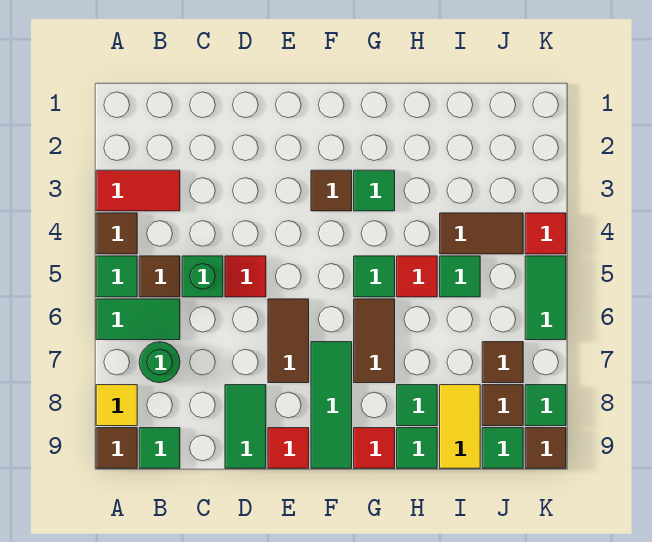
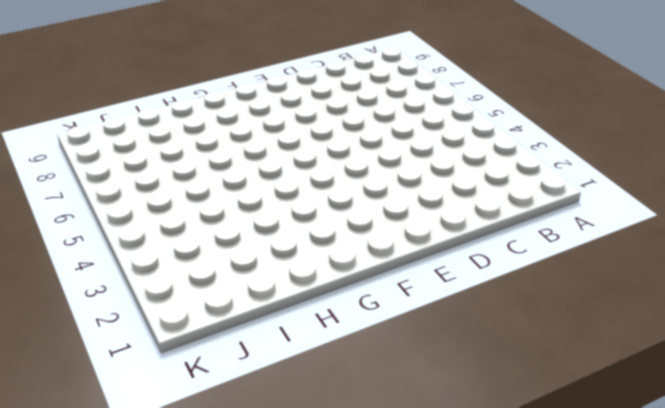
none -> red tile A3:B3 level 1
none -> brown tile A4 level 1
none -> green tile A5 level 1
none -> green tile A6:B6 level 1

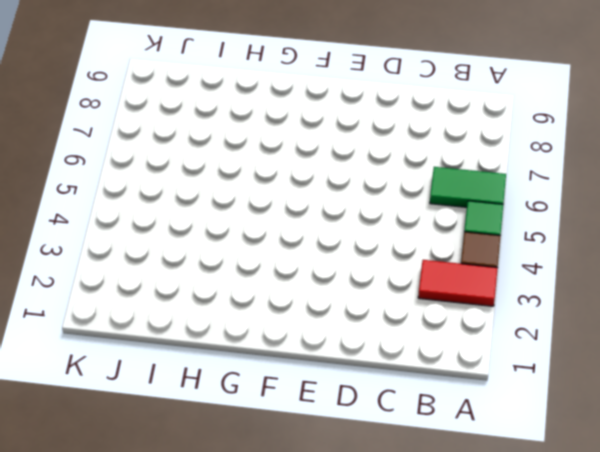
none -> yellow tile A8 level 1
none -> brown tile A9 level 1
none -> brown tile B5 level 1
none -> green round brick B7 level 1

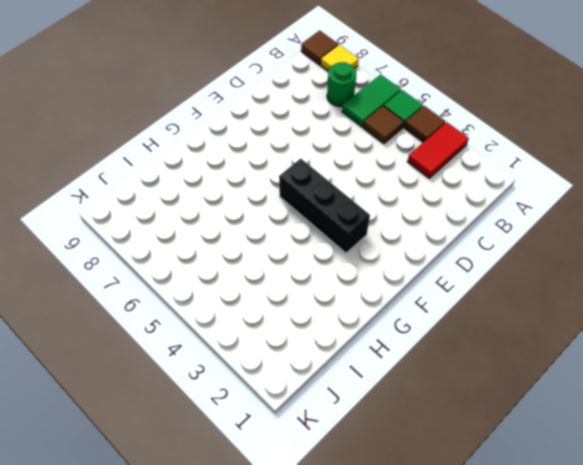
black brick F3:F5 level 1 -> brown tile F3 level 1
none -> green tile B9 level 1
none -> green brick C5 level 1
none -> red tile D5 level 1
none -> green tile D8:D9 level 1

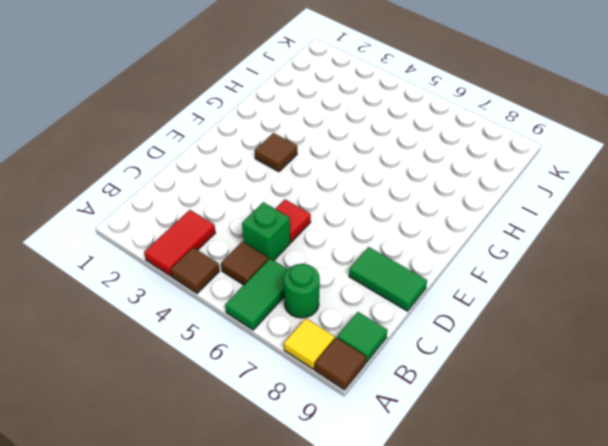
none -> green tile A5 level 1
none -> brown tile E6:E7 level 1
none -> red tile E9 level 1
none -> green tile F7:F9 level 1

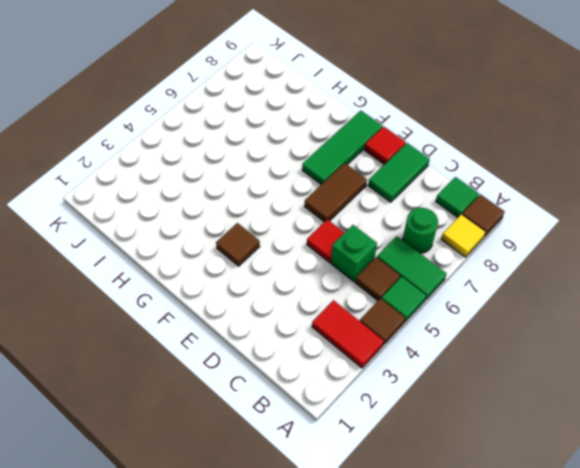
none -> green tile G3 level 1
none -> green tile G5 level 1
none -> brown tile G6:G7 level 1
none -> red tile G9 level 1

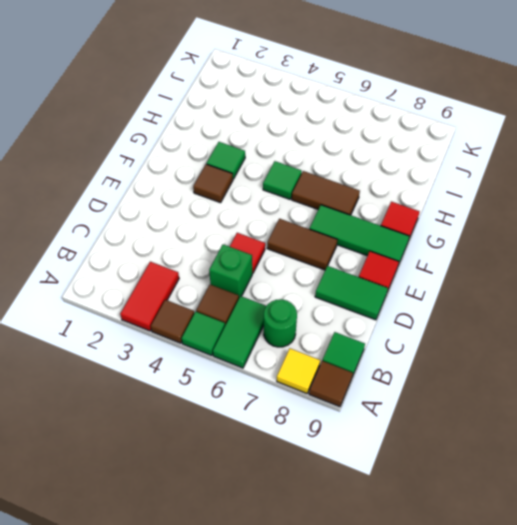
none -> red tile H5 level 1
none -> green tile H8 level 1
none -> green tile H9 level 1
none -> brown tile I4:J4 level 1

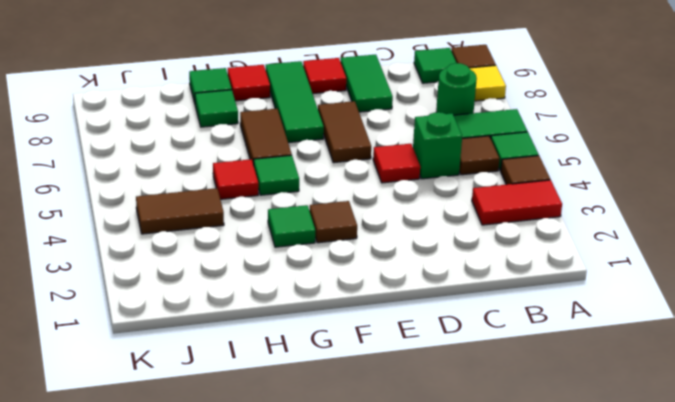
none -> green tile I5 level 1
none -> yellow tile I8:I9 level 1
none -> brown tile J7 level 1
none -> brown tile J8 level 1

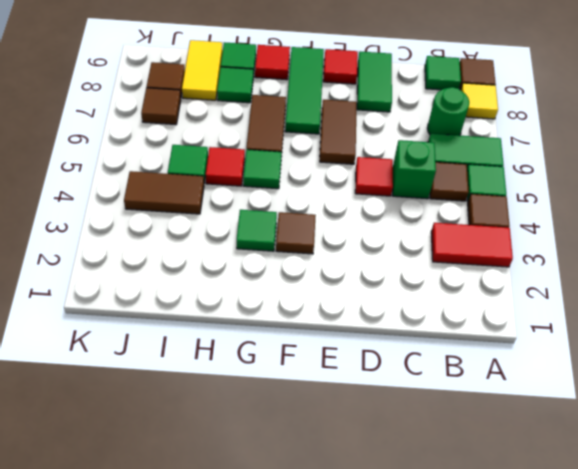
none -> green tile J9 level 1
none -> red tile K4 level 1
none -> green tile K5:K6 level 1
none -> green tile K8 level 1

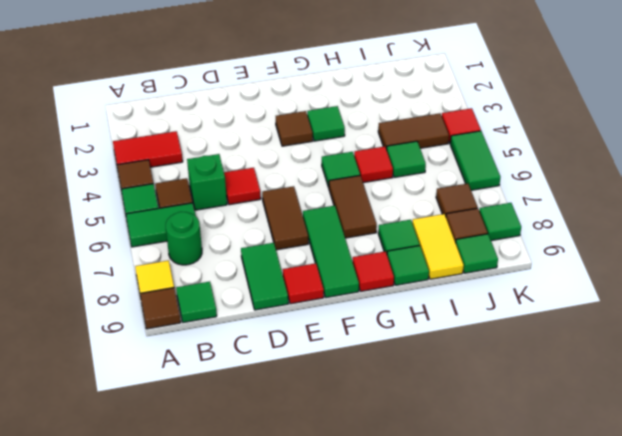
none -> brown tile K9 level 1

